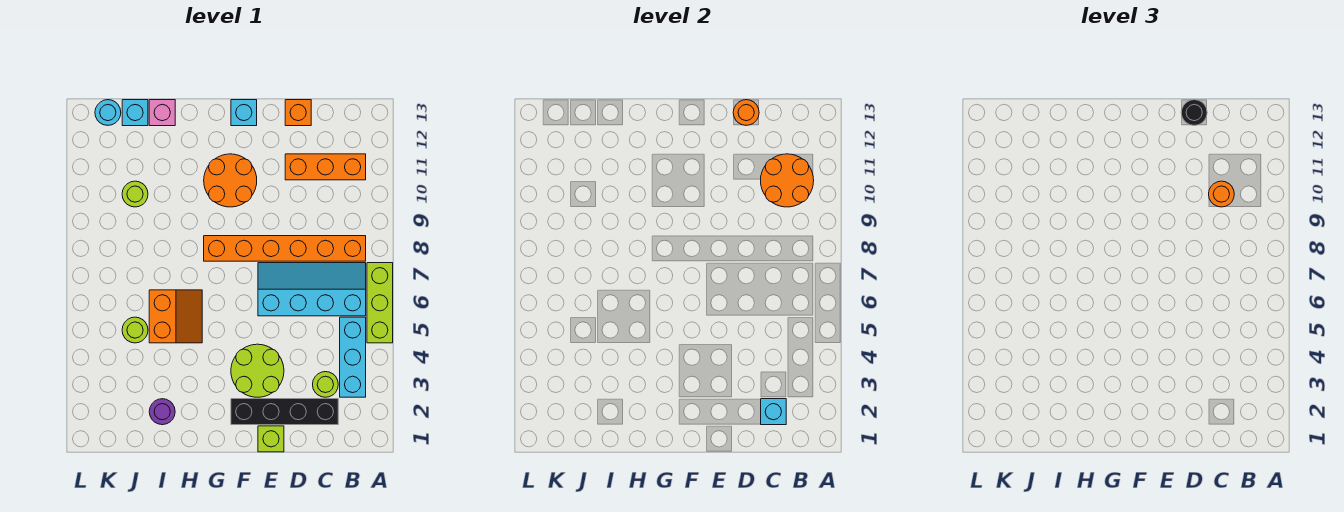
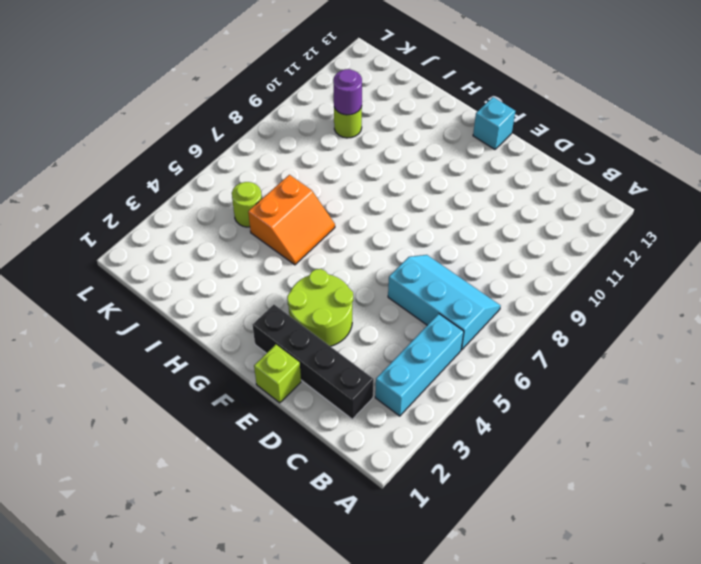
cyan slope B6:D7 level 1 top 6 -> cyan slope B6:E7 level 1 top 6
purple round brick J10 level 2 -> purple round brick I2 level 1
none -> lime brick A5:A7 level 1
none -> orange brick B8:G8 level 1
none -> orange brick B11:D11 level 1

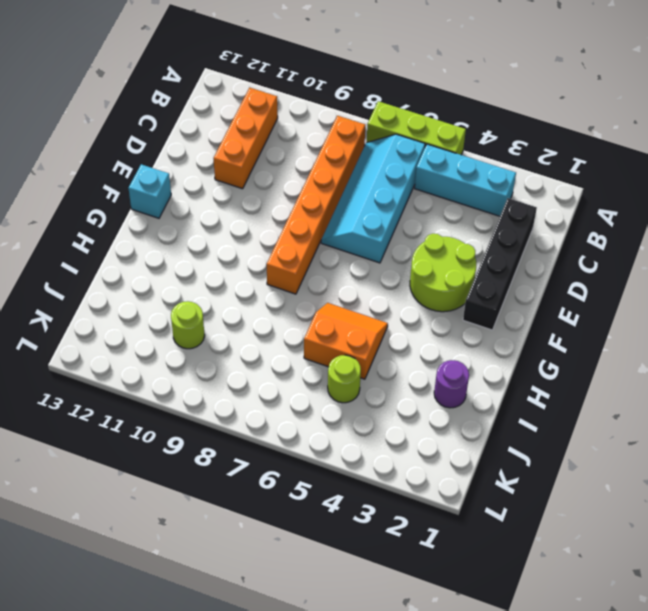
none -> lime round brick C3 level 1
none -> orange brick D13 level 1
none -> lime brick E1 level 1

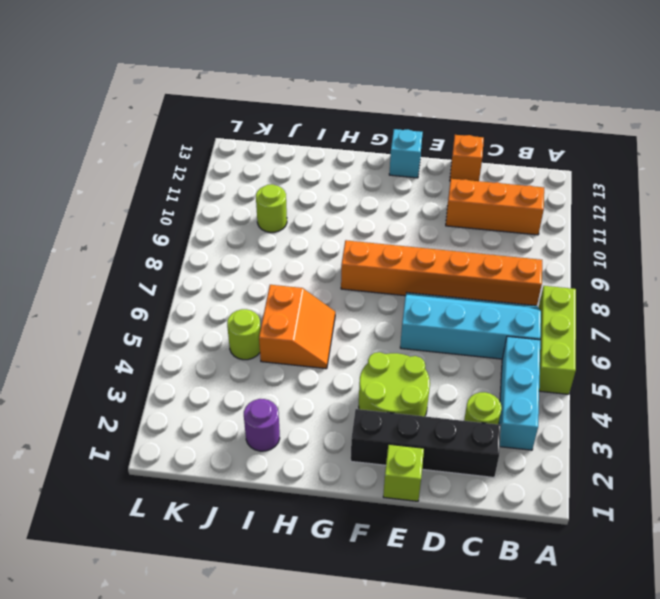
none -> orange round brick F10:G11 level 1
none -> pink brick I13 level 1
none -> cyan brick J13 level 1

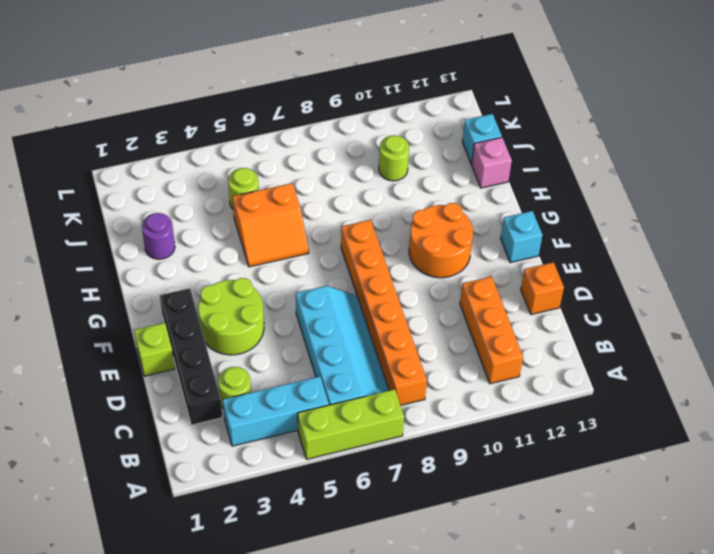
none -> cyan round brick K13 level 1
none -> orange round brick B10:C11 level 2
none -> cyan brick C2 level 2

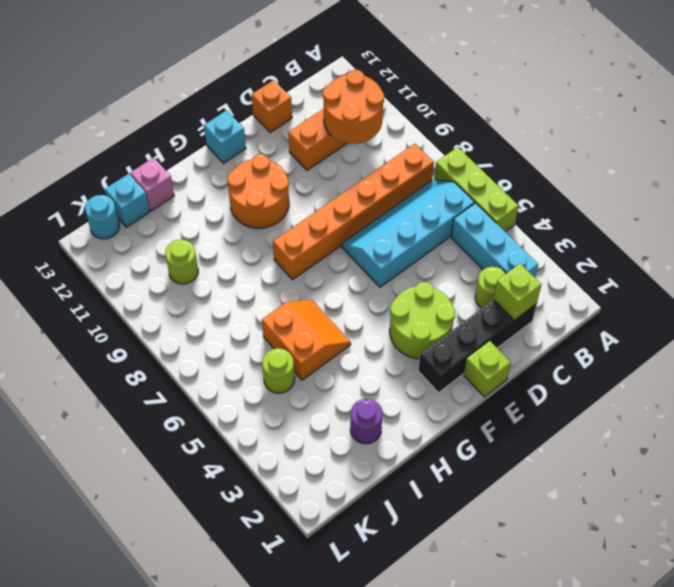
lime brick C2 level 2 -> cyan brick C2 level 2
none -> orange round brick D13 level 2
none -> orange round brick C10 level 3
none -> black round brick D13 level 3

